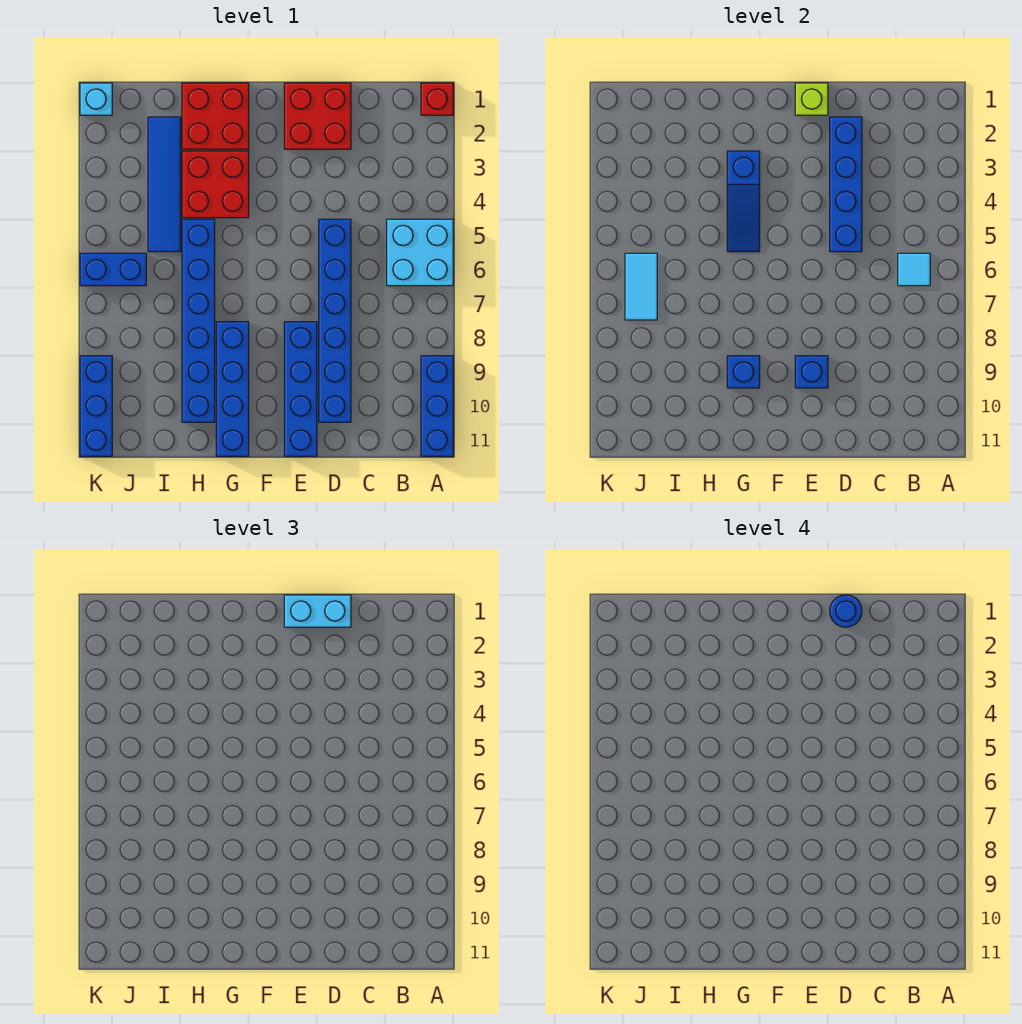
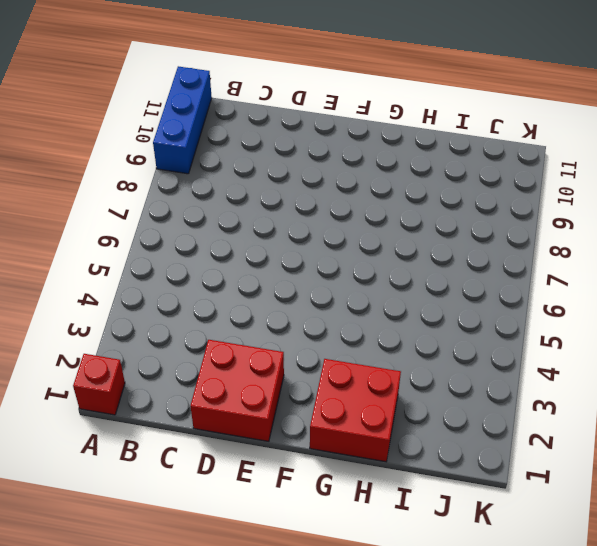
none -> cyan brick A5:B6 level 1
none -> blue brick D5:D10 level 1
none -> blue brick E8:E11 level 1

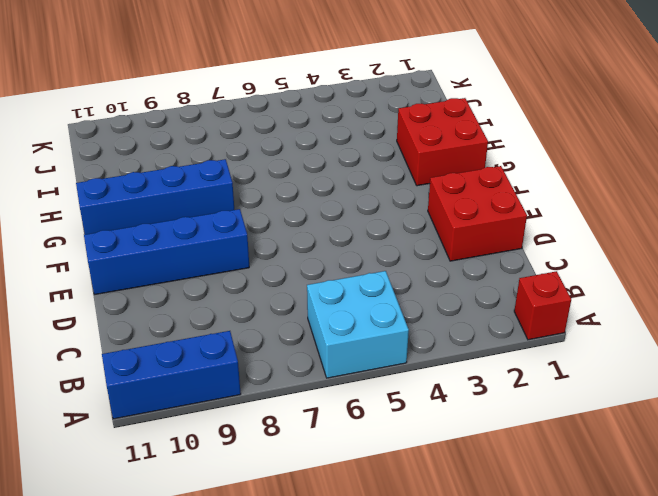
none -> blue brick D5:D10 level 1
none -> red brick G3:H4 level 1
none -> blue brick H5:H10 level 1

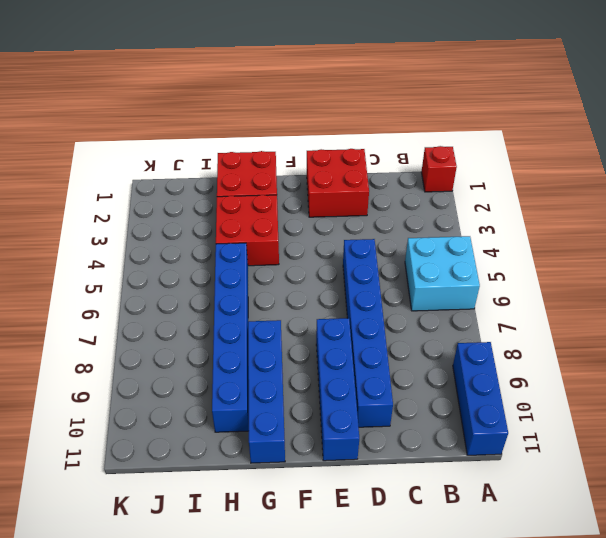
none -> blue tile I2:I5 level 1
none -> blue brick J6:K6 level 1
none -> cyan brick K1 level 1

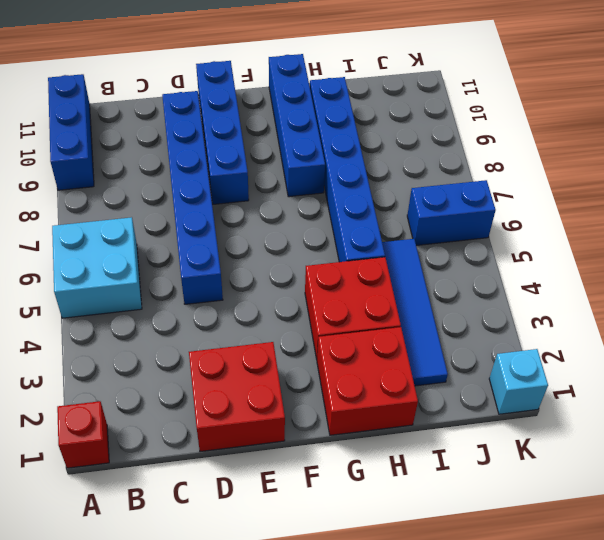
none -> blue brick K9:K11 level 1
none -> cyan tile B6 level 2
none -> blue brick D2:D5 level 2

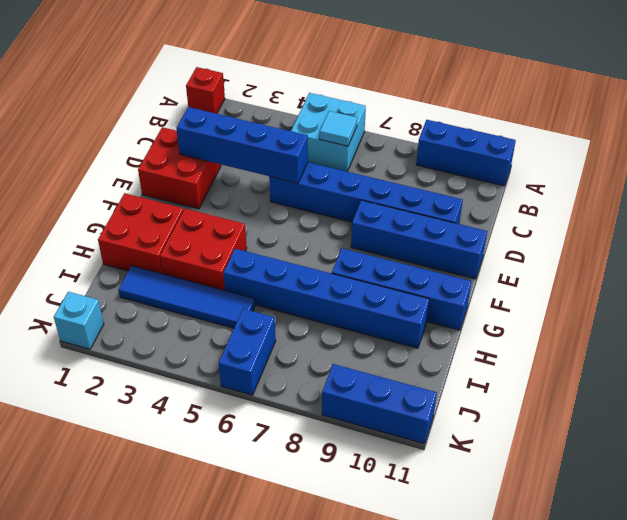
none -> lime brick E1 level 2
none -> blue brick E9 level 2
none -> blue slope G3:G5 level 2 top 3

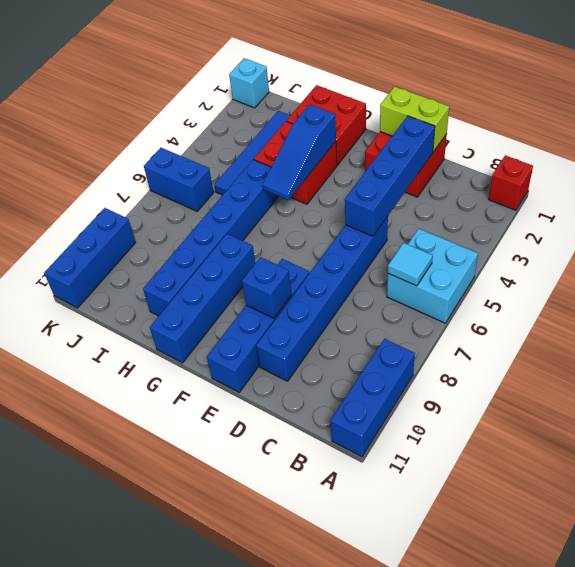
lime brick D1:E1 level 2 -> lime brick E1 level 2
none -> blue brick G9 level 2
none -> cyan tile J6:J7 level 2
none -> cyan brick D1:E1 level 3

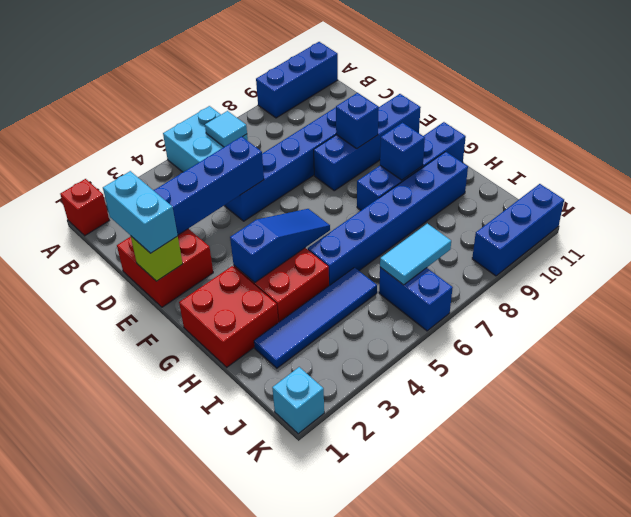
none -> blue round brick D1 level 4

